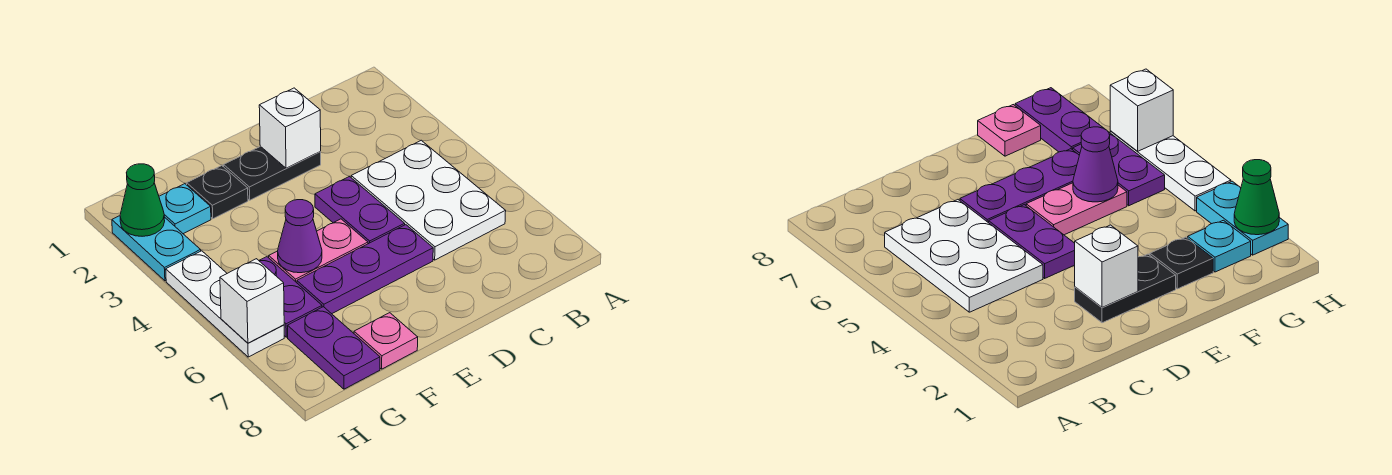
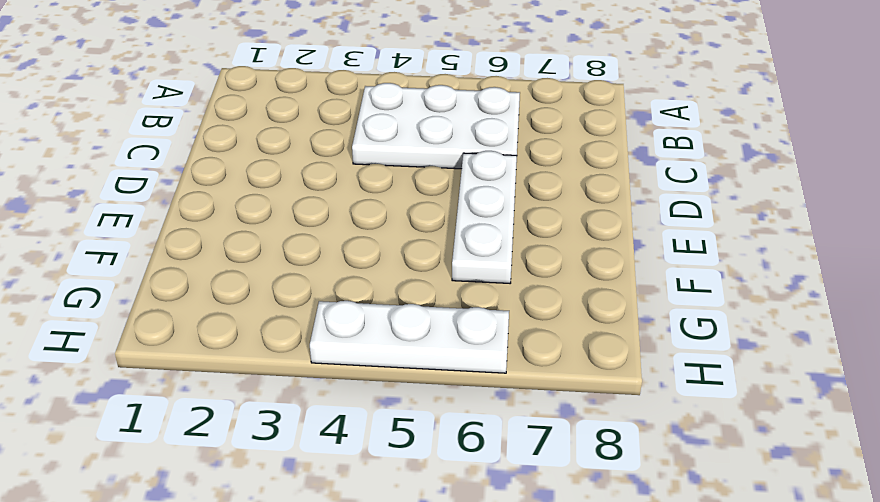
white plate D6:F6 level 1 -> purple plate D6:F6 level 1
none -> black plate D2:E2 level 1
none -> purple plate D4:D5 level 1
none -> pink plate E5:F5 level 1

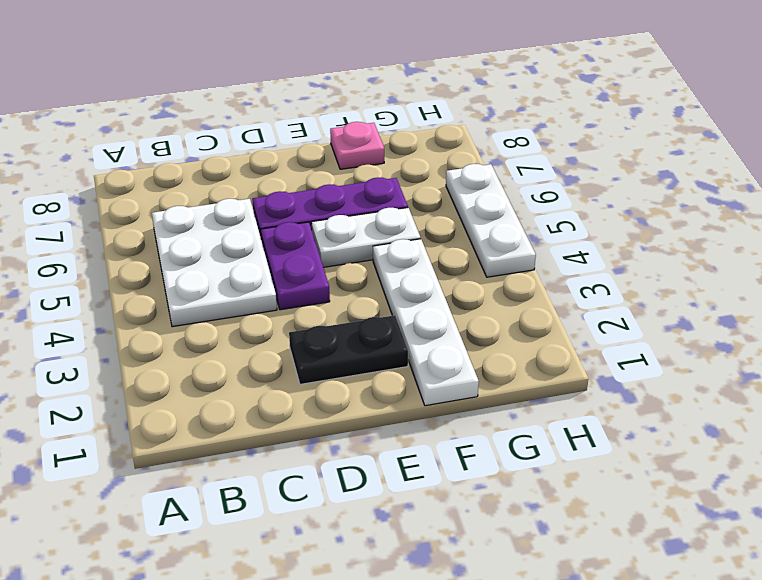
white plate E5:F5 level 1 -> pink plate E5:F5 level 1
white plate F1:F4 level 1 -> black plate F2 level 1
none -> cyan plate G2 level 1
none -> purple plate G5:G6 level 1
none -> purple plate G7:G8 level 1

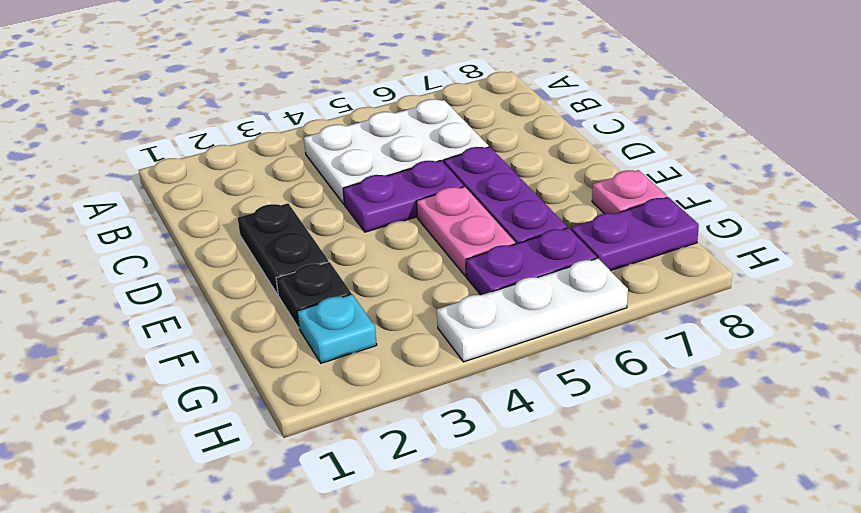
none -> cyan plate H2:H3 level 1
none -> white brick D2 level 2
none -> purple cone F5 level 2

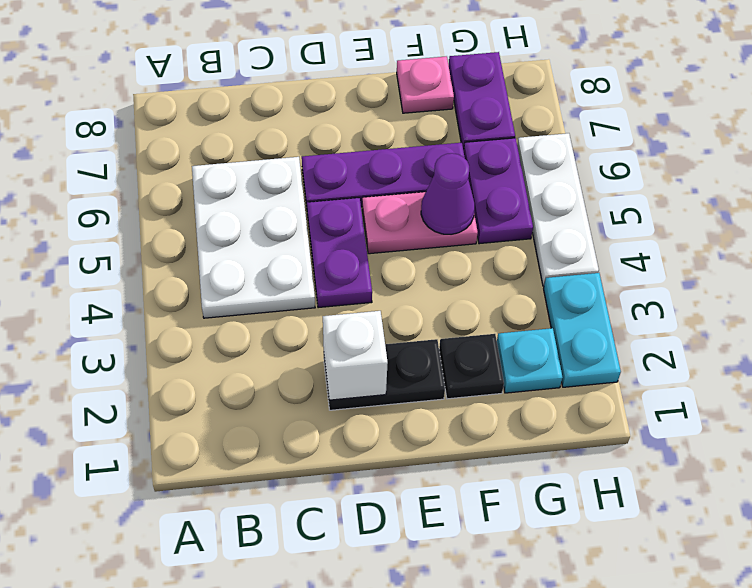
none -> green cone H2 level 2
none -> white brick H6 level 2

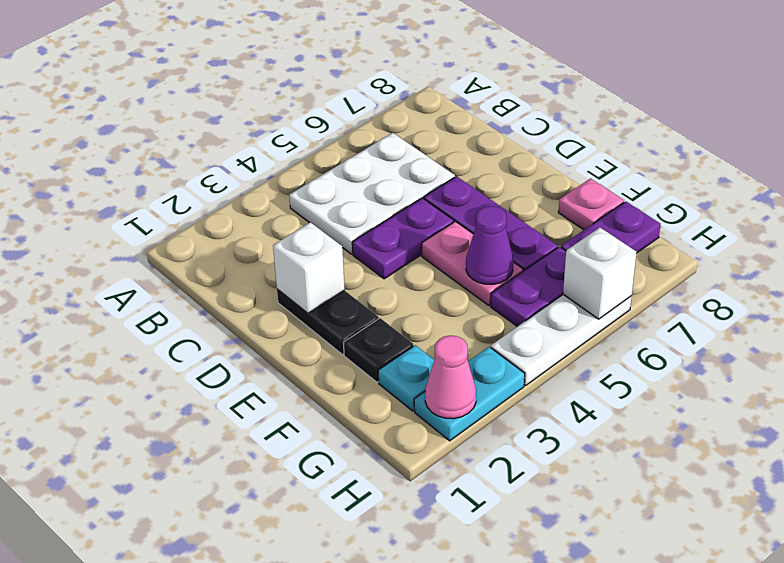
pink cone H2 level 2 -> green cone H2 level 2

